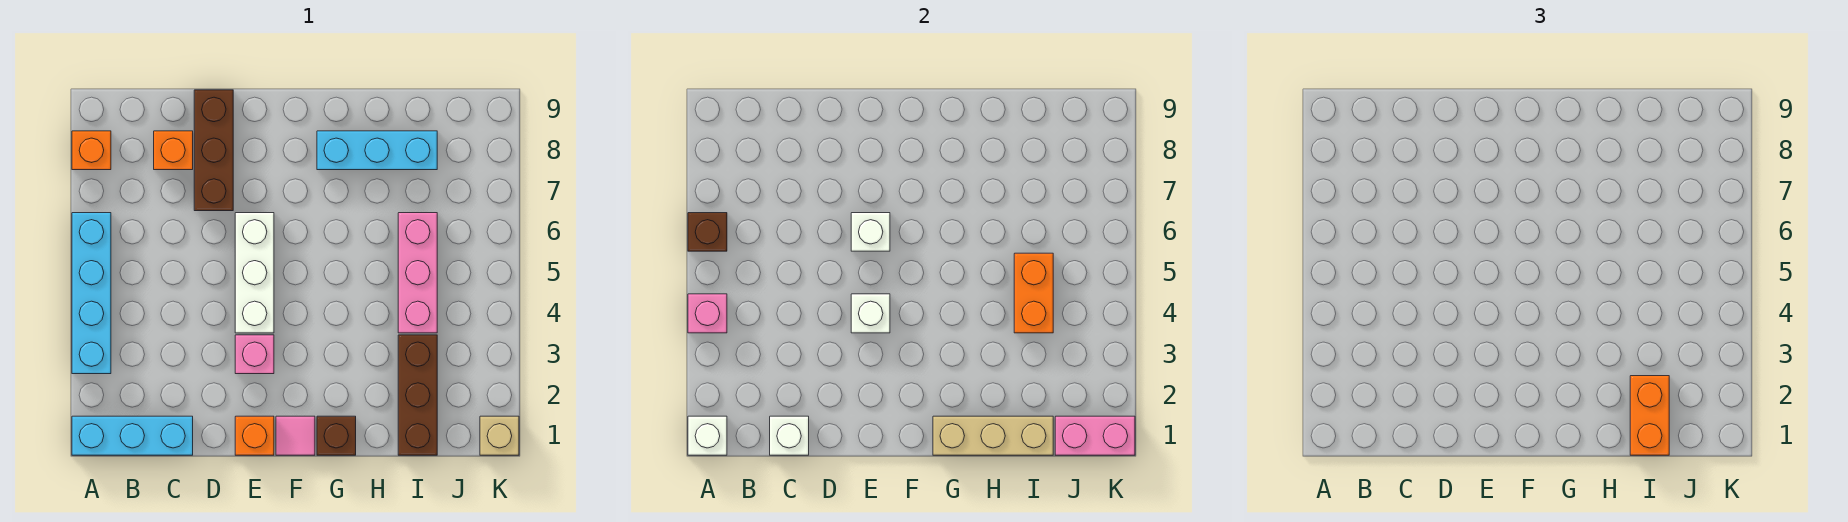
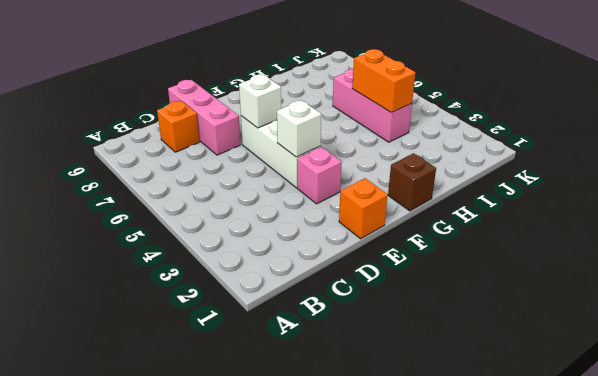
pink brick D7:D9 level 1 -> brown brick D7:D9 level 1
none -> cyan brick A1:C1 level 1
none -> cyan brick A3:A6 level 1
none -> orange brick A8 level 1

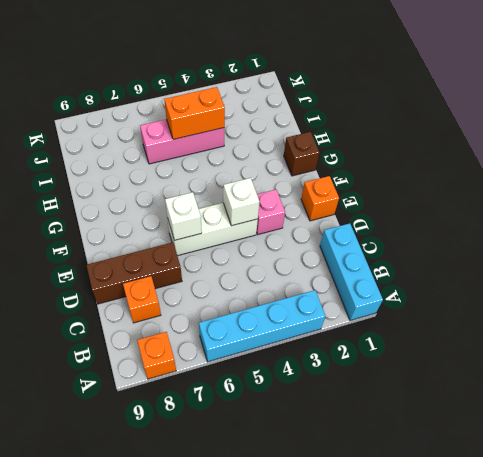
none -> pink tile F1 level 1
none -> cyan brick G8:I8 level 1
none -> brown brick I1:I3 level 1

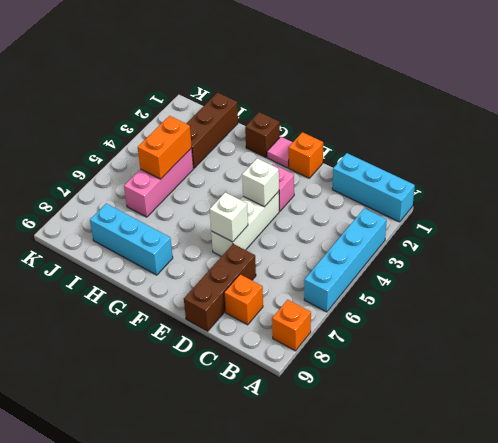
none -> tan brick K1 level 1
none -> white brick A1 level 2
none -> pink brick A4 level 2

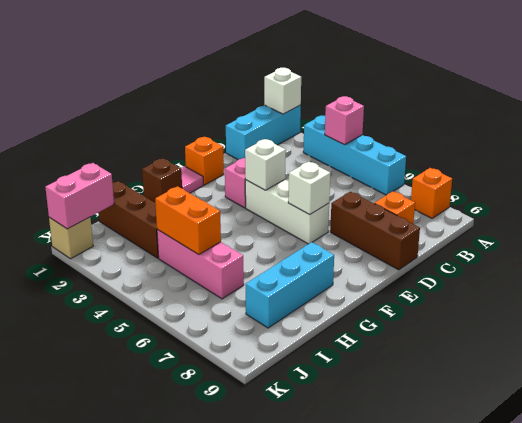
none -> brown brick A6 level 2
none -> white brick C1 level 2
none -> tan brick G1:I1 level 2

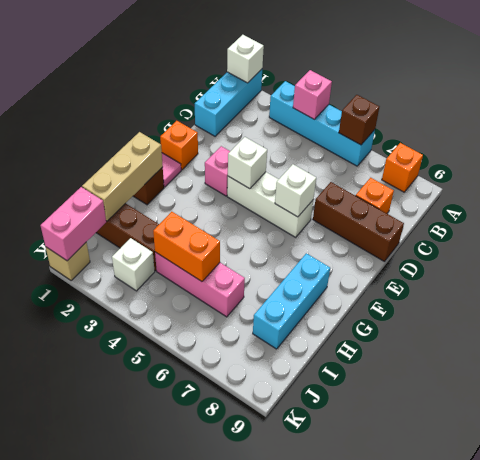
white brick J3 level 1 -> white brick C1 level 2
none -> orange brick I1:I2 level 3

